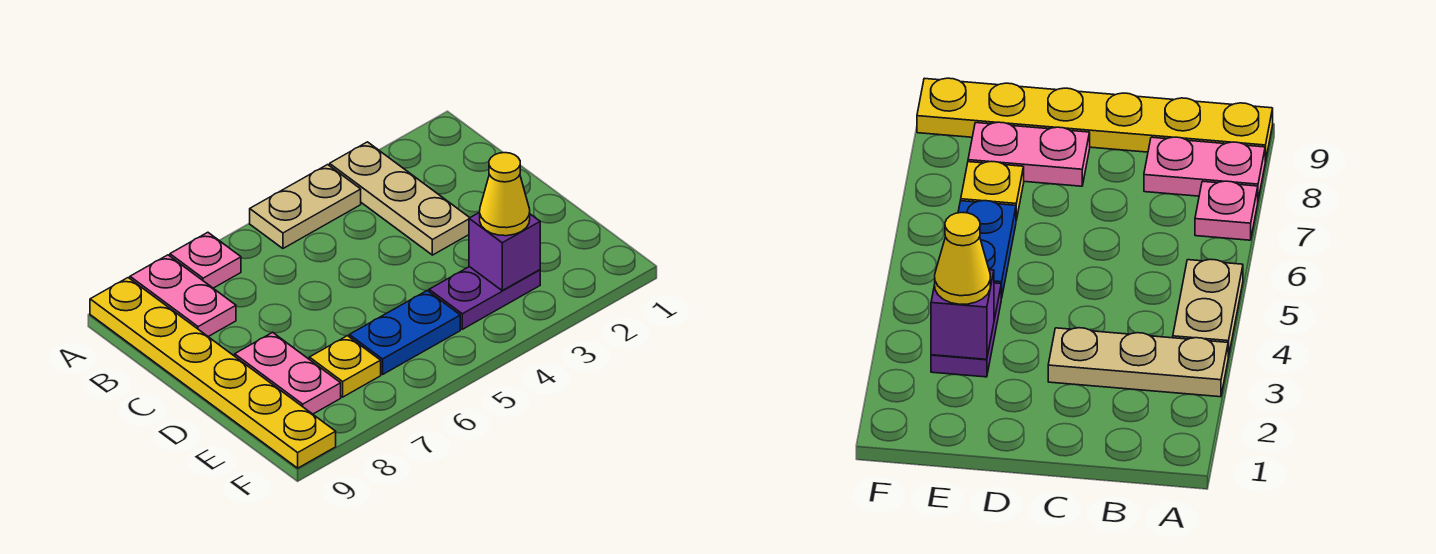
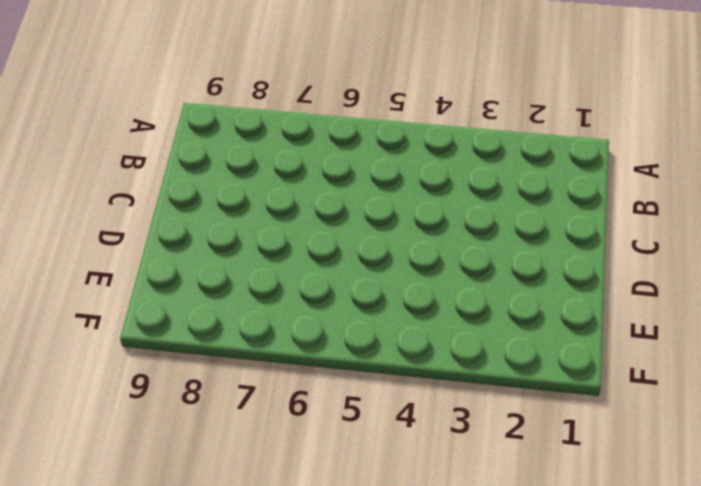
none -> tan plate A3:C3 level 1
none -> tan plate A4:A5 level 1

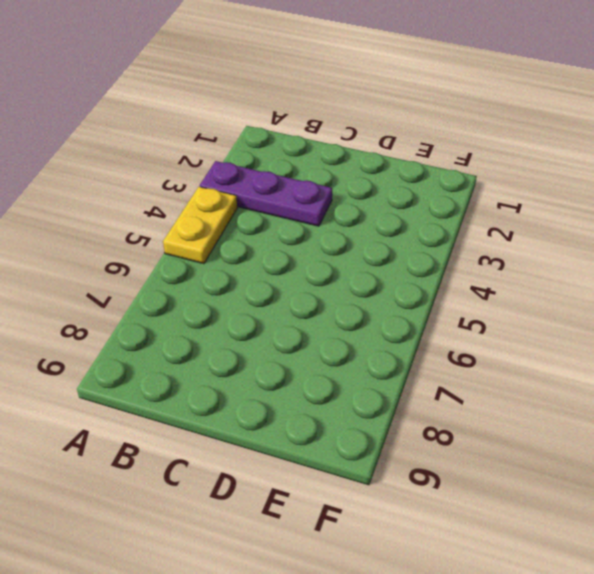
purple plate A3:C3 level 1 -> tan plate A3:C3 level 1
yellow plate A4:A5 level 1 -> tan plate A4:A5 level 1
none -> pink plate A7 level 1
none -> pink plate A8:B8 level 1

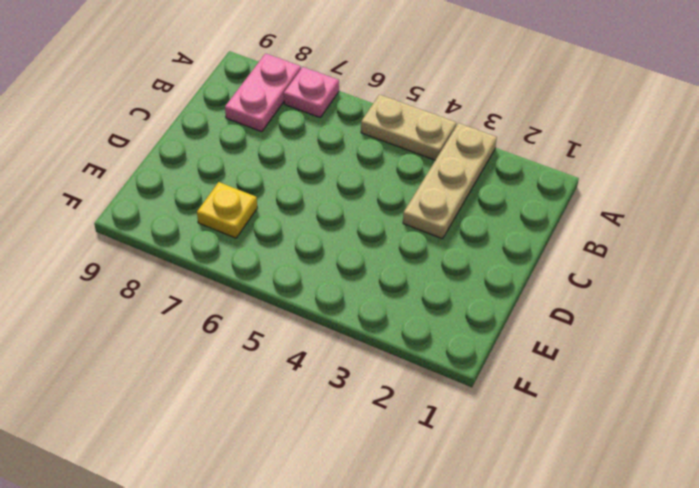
none -> yellow plate A9:F9 level 1
none -> pink plate D8:E8 level 1

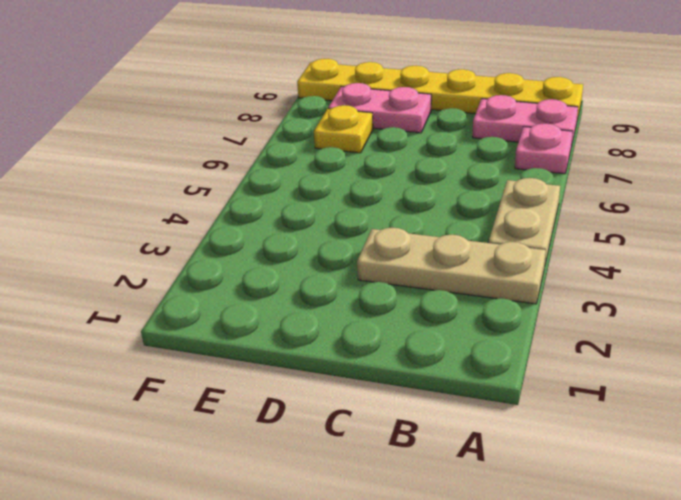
none -> purple plate E3:E4 level 1
none -> blue plate E5:E6 level 1

